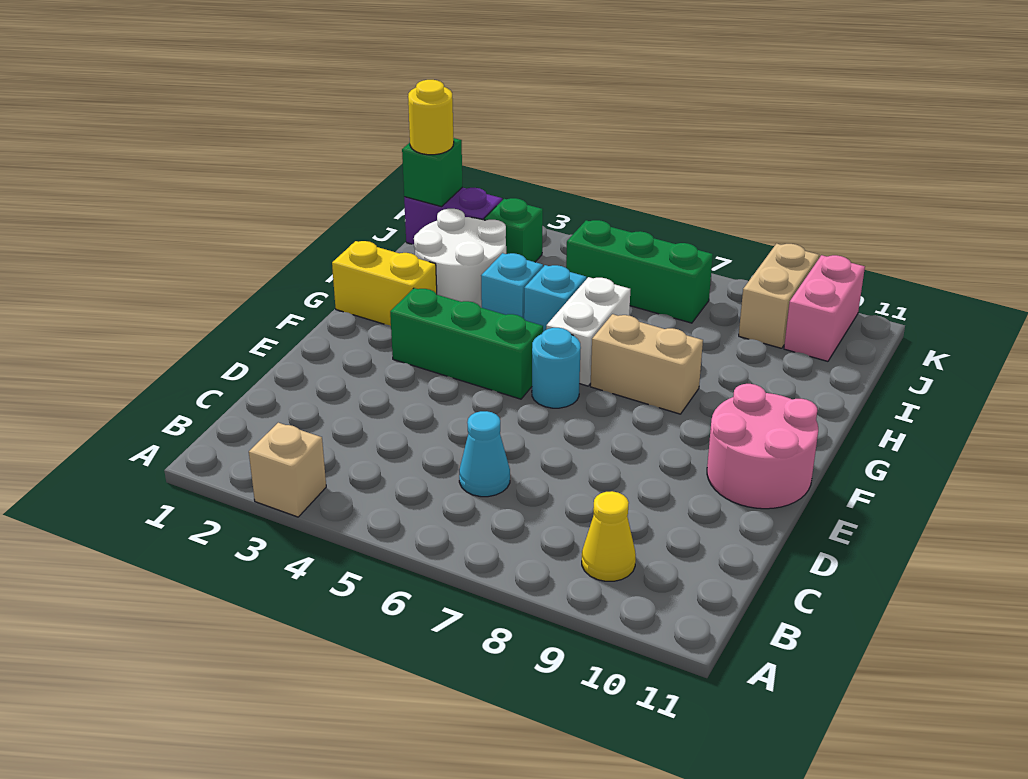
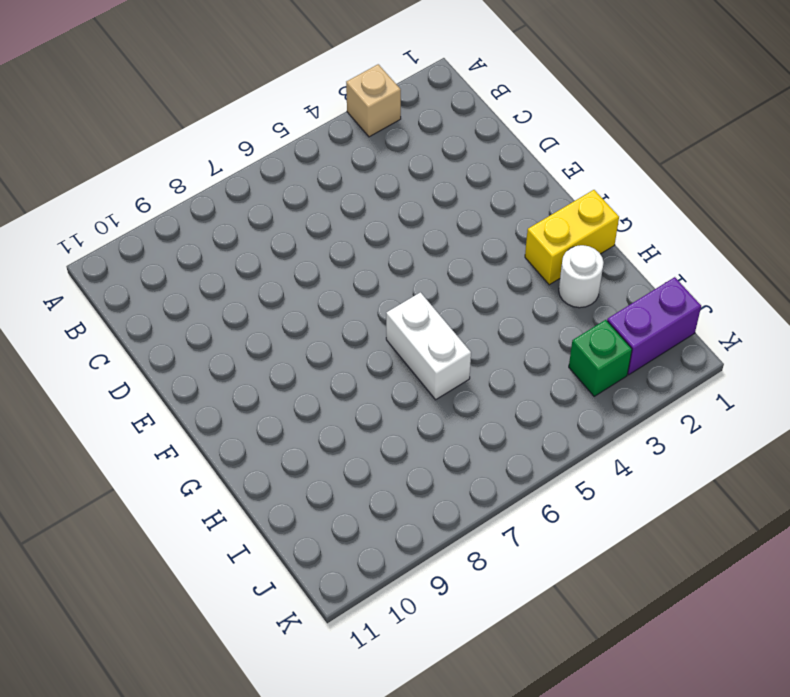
white round brick H2 level 1 -> white round brick H2:I3 level 1
none -> yellow cone B9 level 1
none -> cyan cone C6 level 1
none -> pink round brick E10:F11 level 1

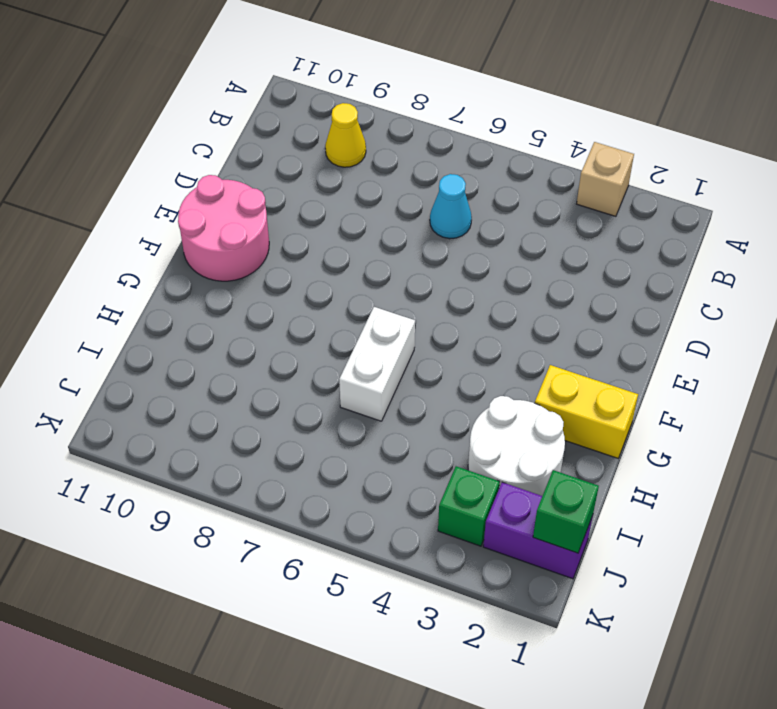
none -> green brick F3:F5 level 1
none -> cyan round brick F6 level 1
none -> tan brick G7:G8 level 1

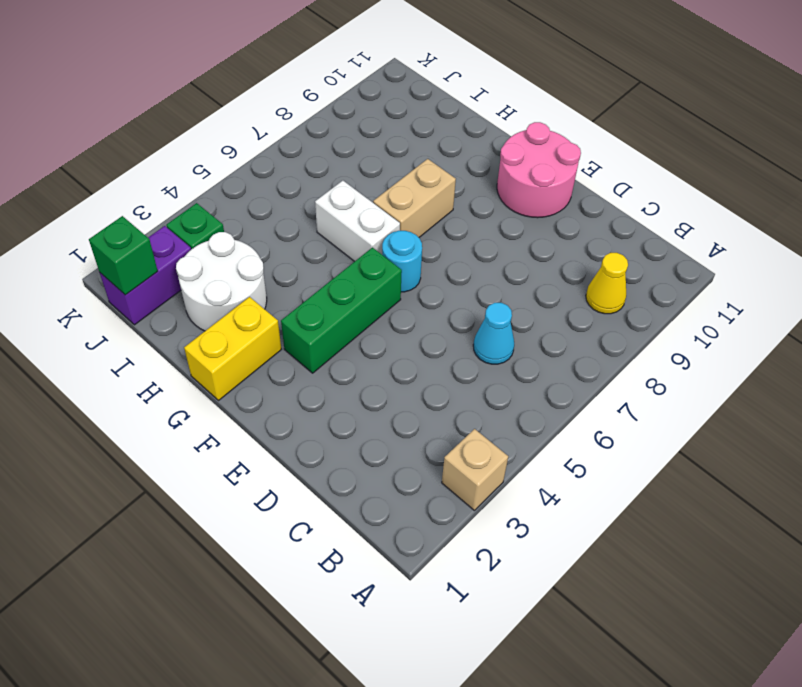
none -> cyan brick H4 level 1
none -> cyan brick H5 level 1
none -> green brick J5:J7 level 1

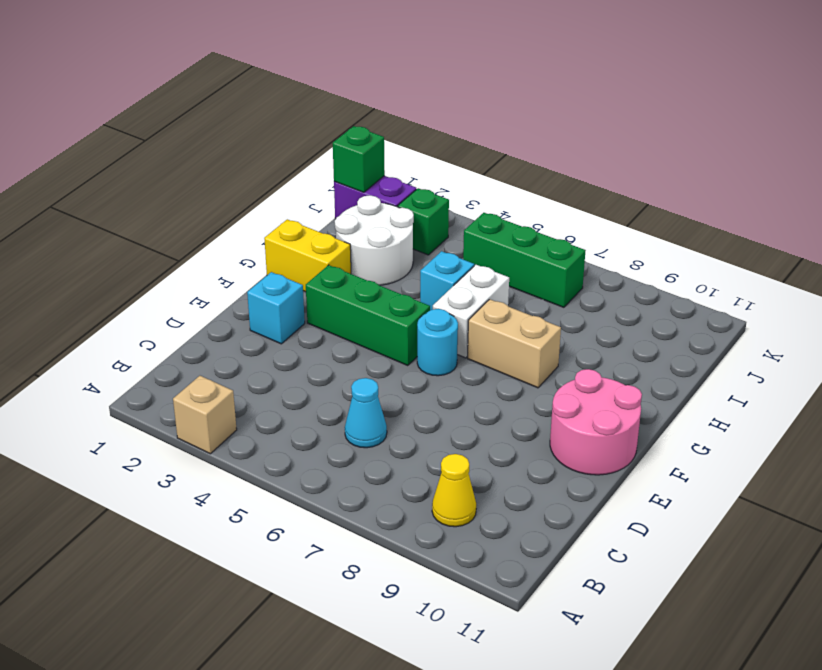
cyan brick E2 level 1 -> cyan brick H4 level 1
none -> tan brick J9:K9 level 1
none -> pink brick J10:K10 level 1
none -> yellow round brick J1 level 3

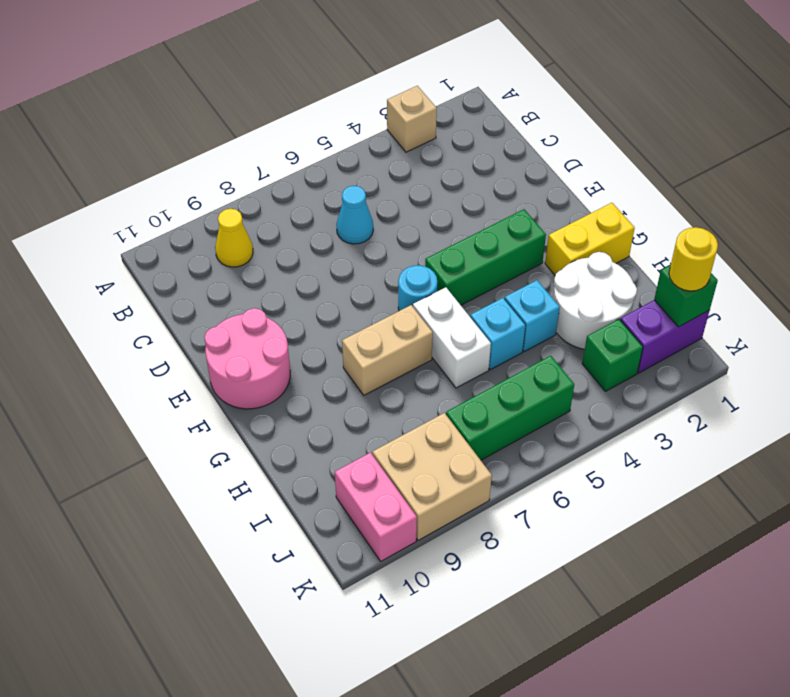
tan brick J8:K9 level 1 -> tan brick J9:K9 level 1

